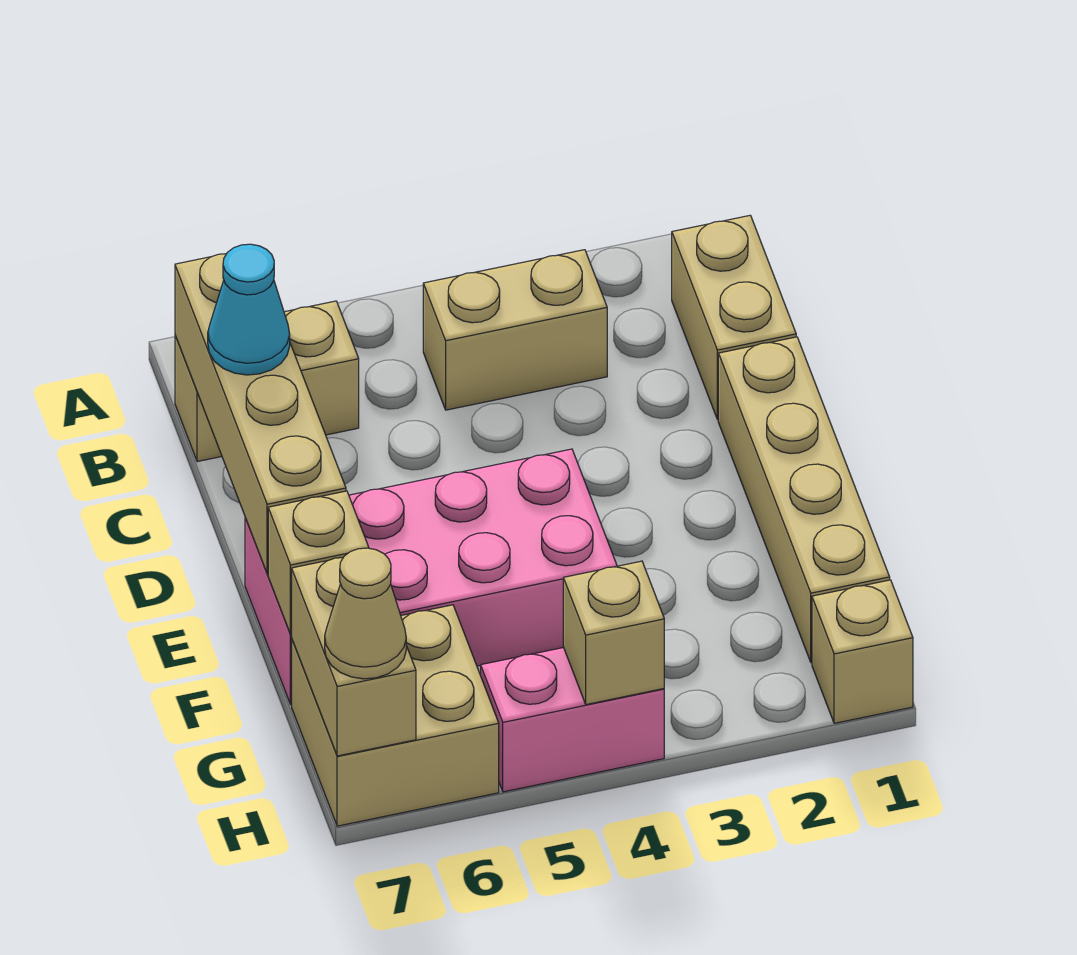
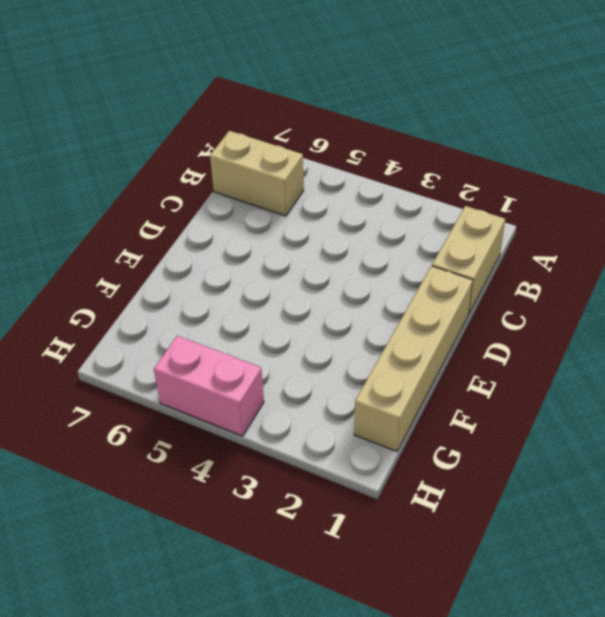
none -> tan brick B3:B4 level 1
none -> pink brick E4:F7 level 1
none -> tan brick G6:H7 level 1

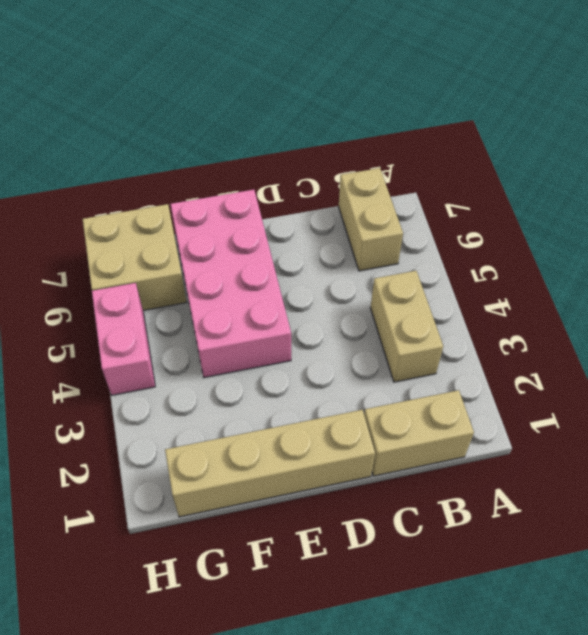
none -> tan brick H1 level 1
none -> tan brick B7:E7 level 2
none -> tan brick F7 level 2

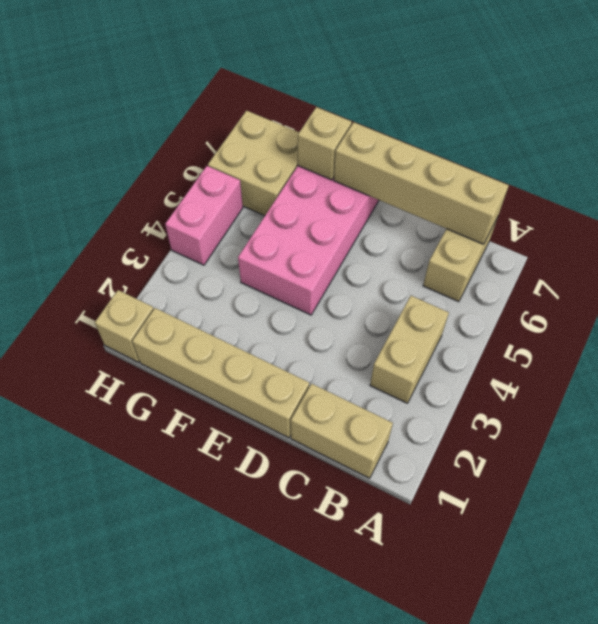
none -> tan brick G7:H7 level 2
none -> tan brick H4 level 2
none -> cyan cone C7 level 3

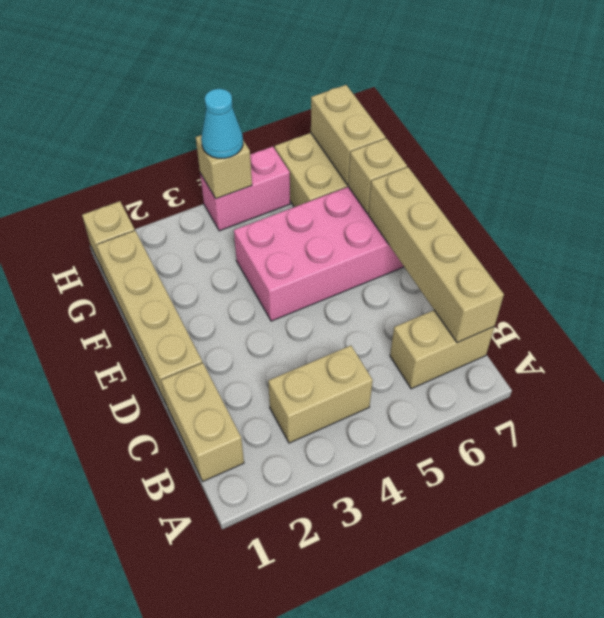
cyan cone H4 level 3 -> cyan cone C7 level 3
none -> tan cone H7 level 3

